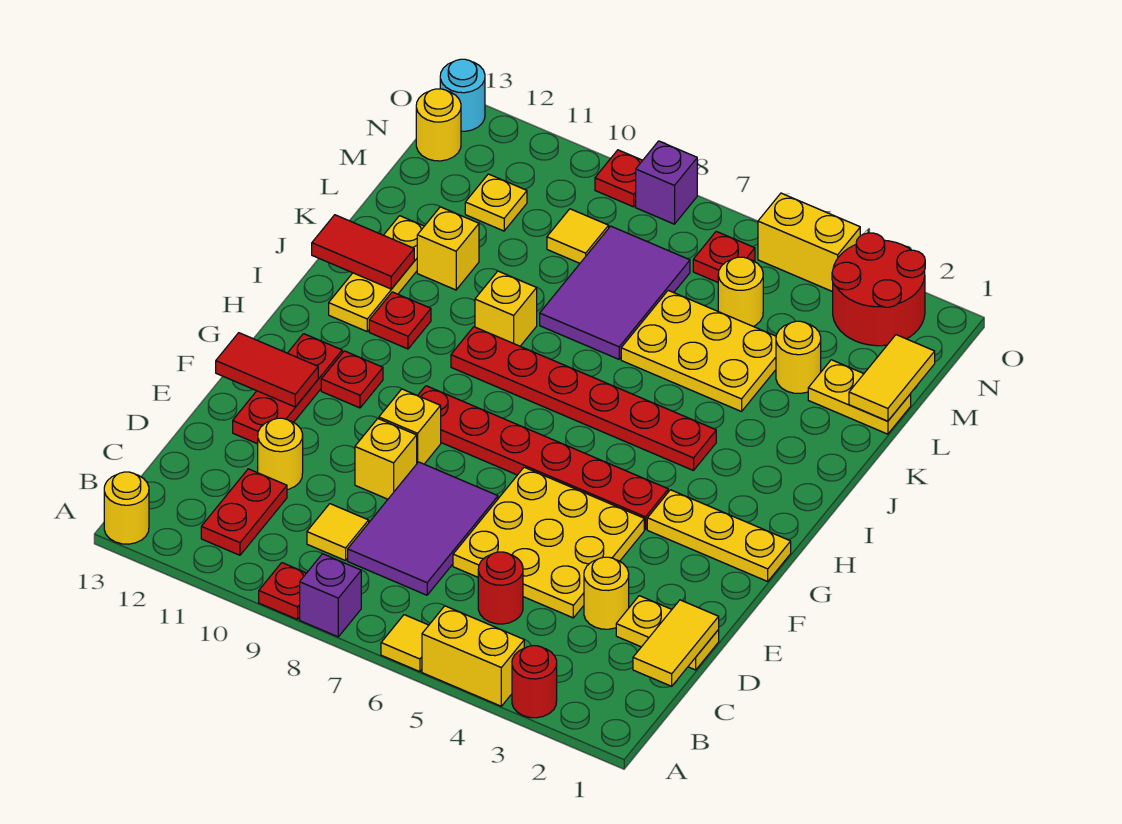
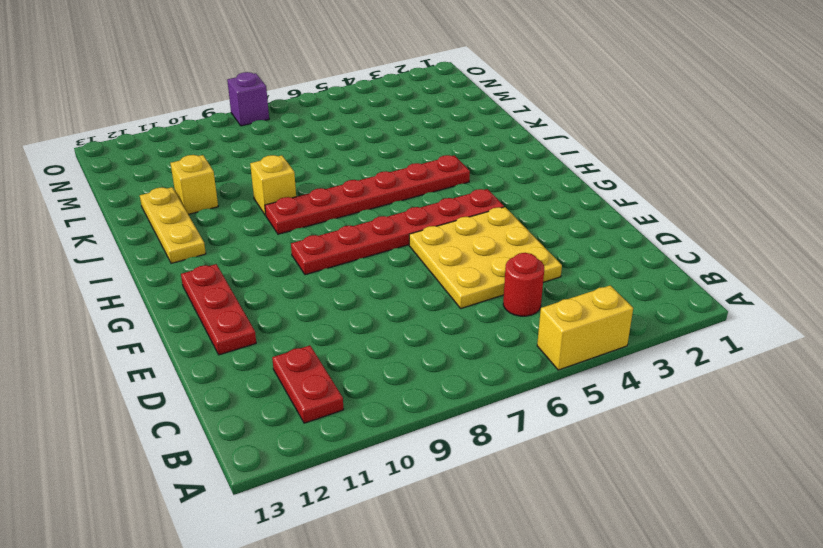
none -> red round brick A3 level 1
none -> yellow tile A6 level 1
none -> purple brick A8 level 1
none -> red plate A9 level 1

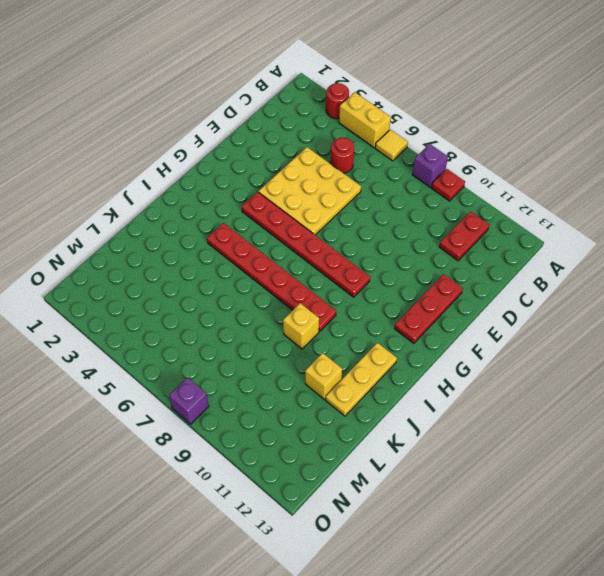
none -> yellow round brick A13 level 1
none -> purple tile C7:E8 level 1
none -> yellow tile C9 level 1
none -> yellow plate D1:D2 level 1

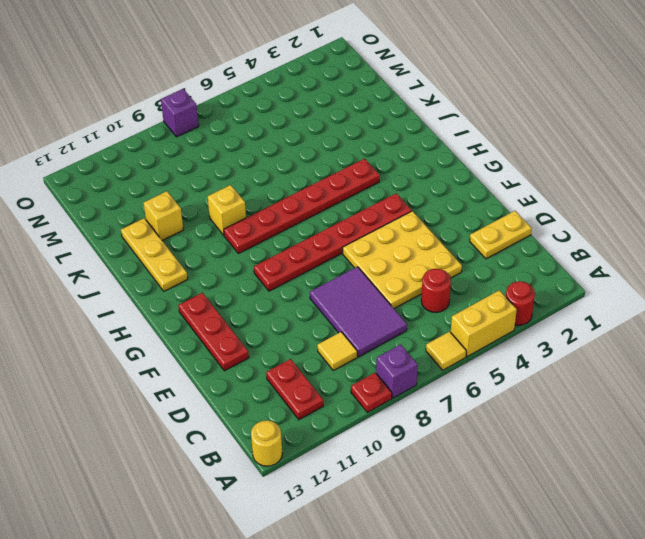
none -> yellow round brick D3 level 1
none -> yellow round brick D11 level 1
none -> yellow brick E9 level 1
none -> yellow brick F9 level 1

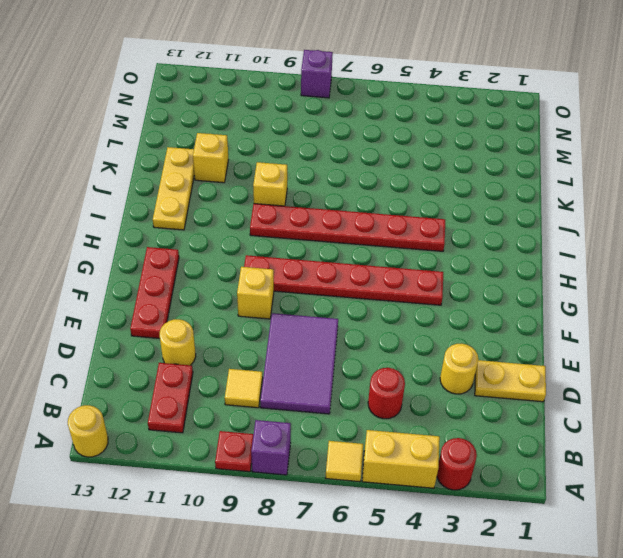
none -> yellow plate D4:F6 level 1
none -> yellow brick E9 level 1
none -> yellow plate G1:G3 level 1
none -> red plate G11 level 1

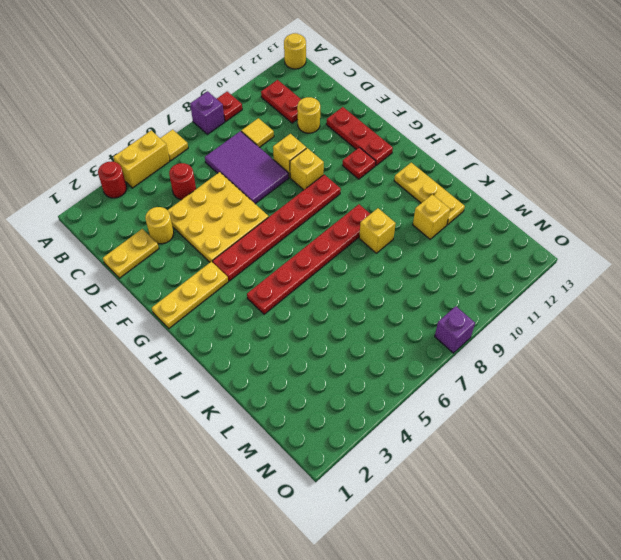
none -> red plate I11 level 1
none -> yellow plate K4:L6 level 1
none -> purple tile K7:M8 level 1
none -> yellow plate L1:L2 level 1

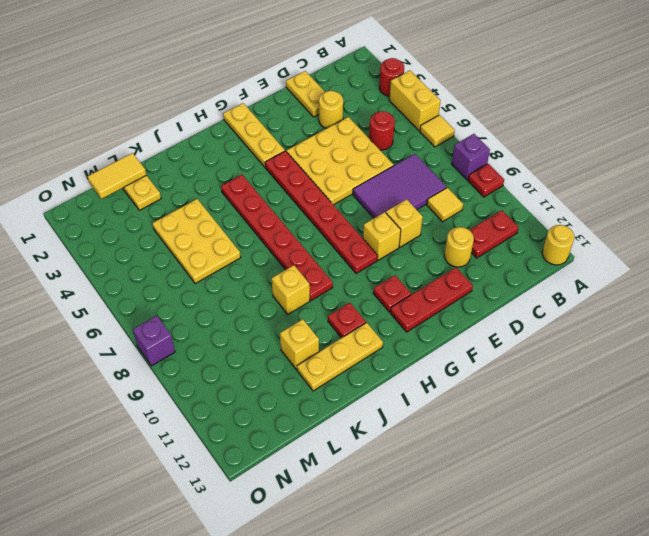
none -> purple tile K7:M8 level 1
none -> yellow round brick L3 level 1
none -> yellow round brick M5 level 1
none -> yellow tile M9 level 1

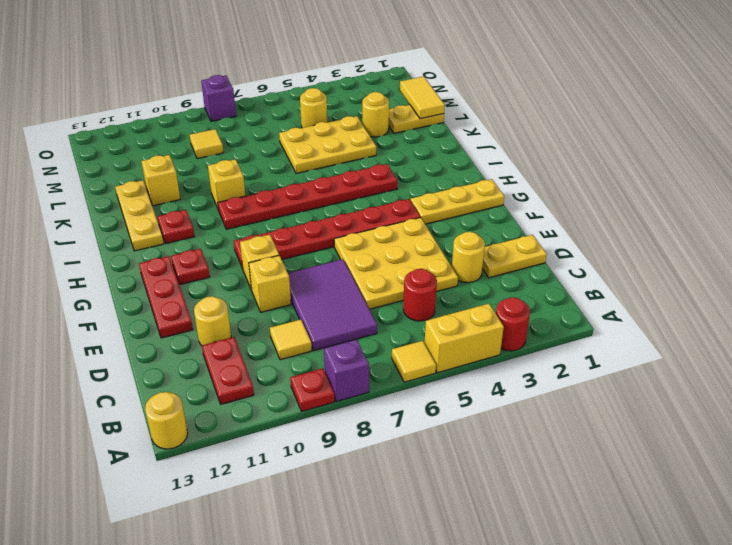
none -> purple tile K7:M8 level 1
none -> yellow plate M11 level 1
none -> red round brick N2:O3 level 1
none -> red plate N6 level 1

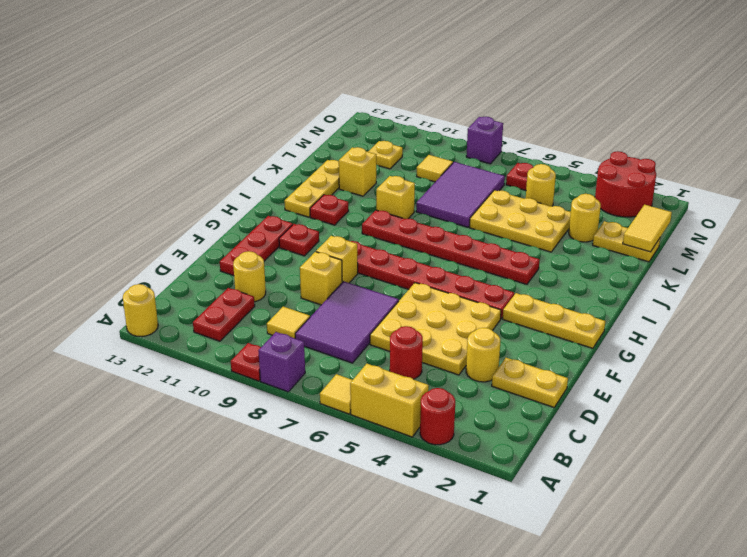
none -> yellow round brick N13 level 1
none -> yellow brick O4:O5 level 1
none -> red plate O9 level 1
none -> cyan round brick O13 level 1

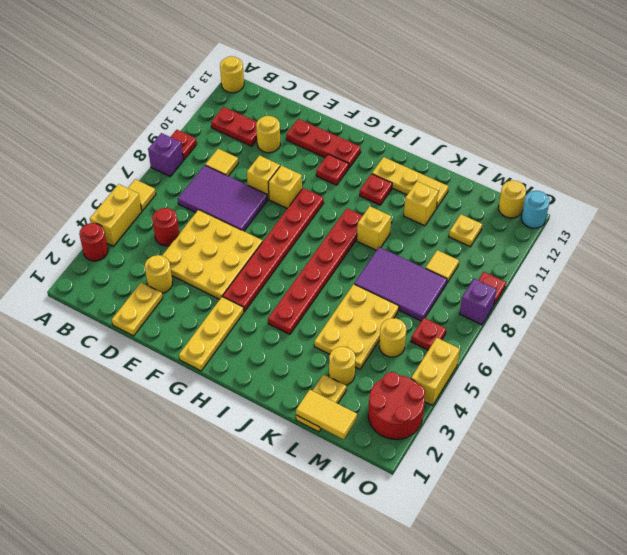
none -> yellow tile C1:D1 level 2
none -> red tile F12:F13 level 2
none -> red tile J12:J13 level 2

